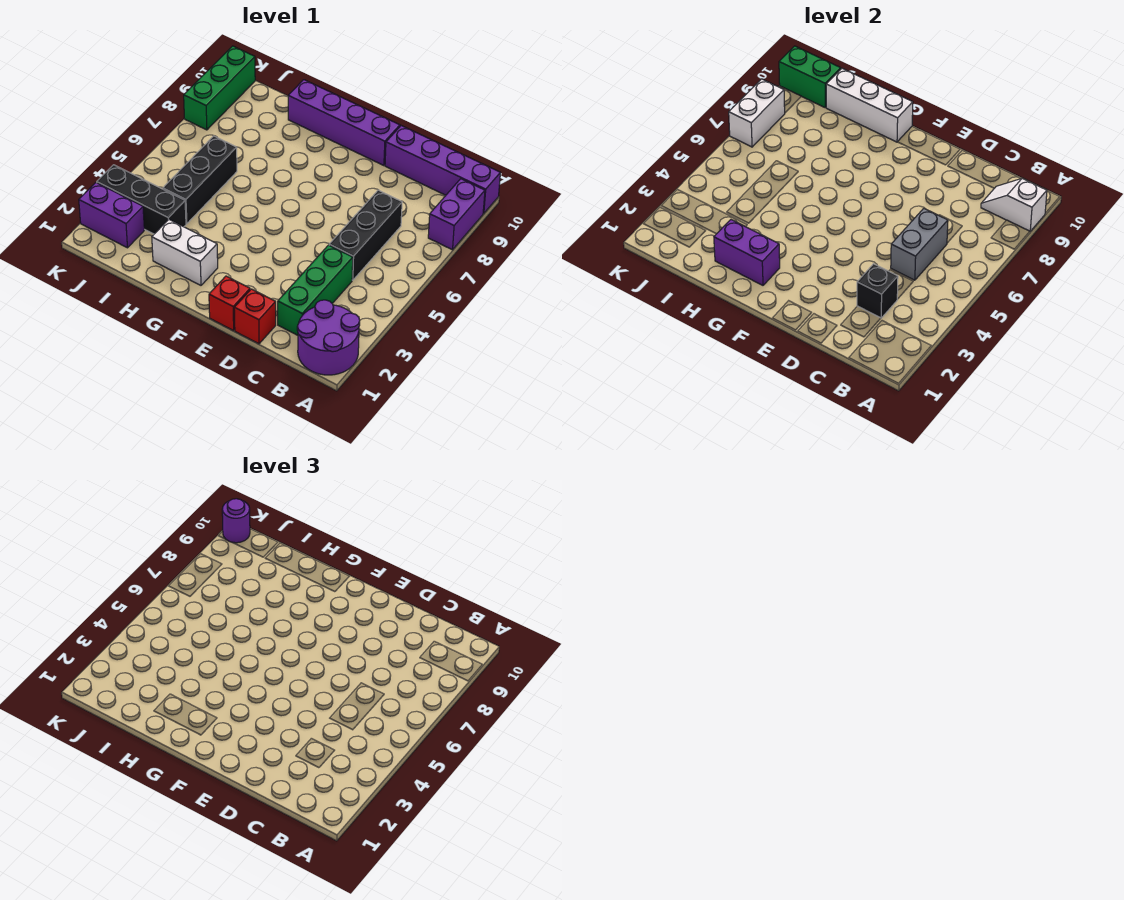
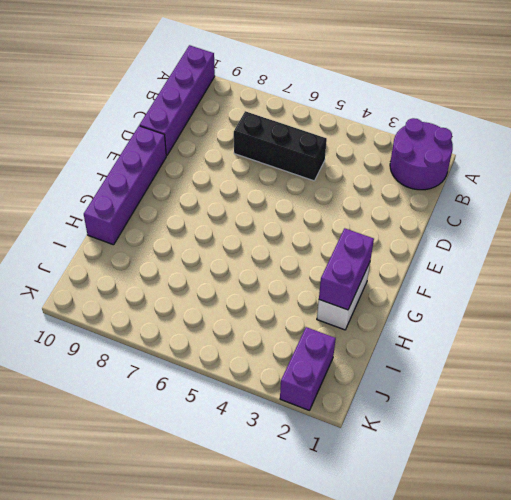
none -> purple brick A8:A9 level 1
none -> green brick C2:C4 level 1
none -> red brick D1 level 1

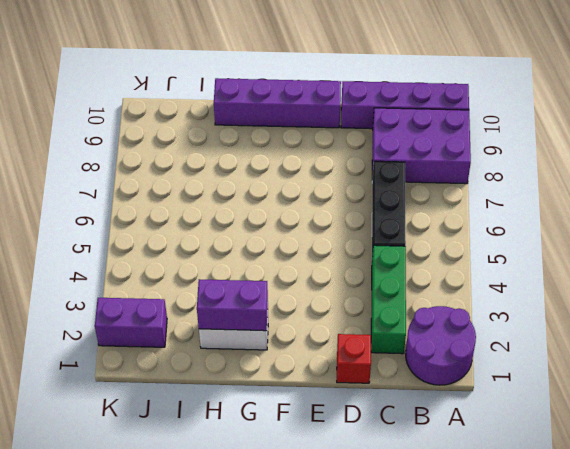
purple brick A8:C9 level 1 -> purple brick A8:A9 level 1
none -> red brick E1 level 1
none -> black brick I3:K3 level 1
none -> black brick I4:I6 level 1

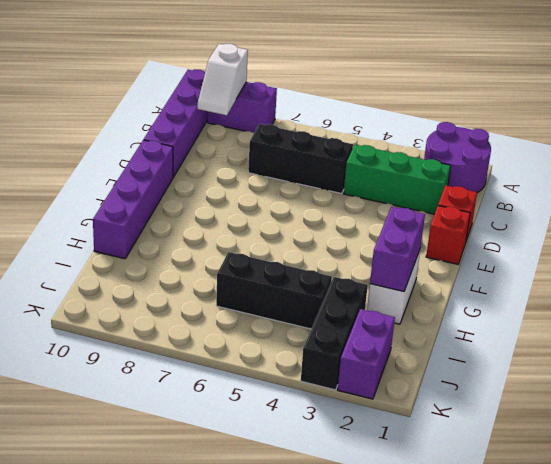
none -> green brick K8:K10 level 1
none -> black brick C3 level 2
none -> grey brick C5:C6 level 2

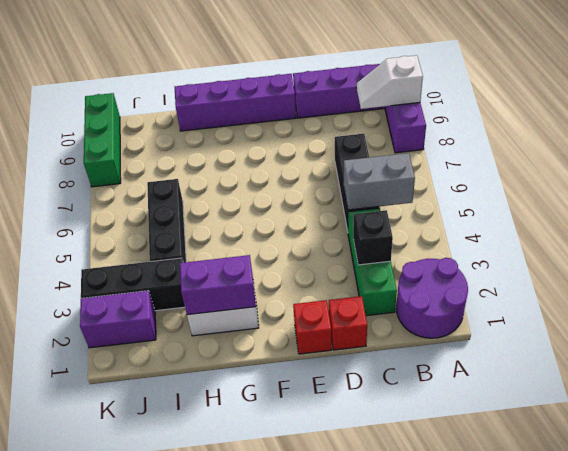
grey brick B5:C5 level 2 -> grey brick C5:C6 level 2
none -> white brick G10:I10 level 2
none -> green brick J10:K10 level 2
none -> white brick K7:K8 level 2

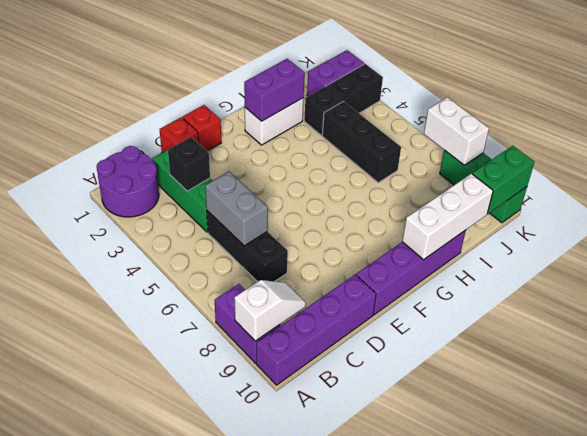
none -> purple round brick K10 level 3

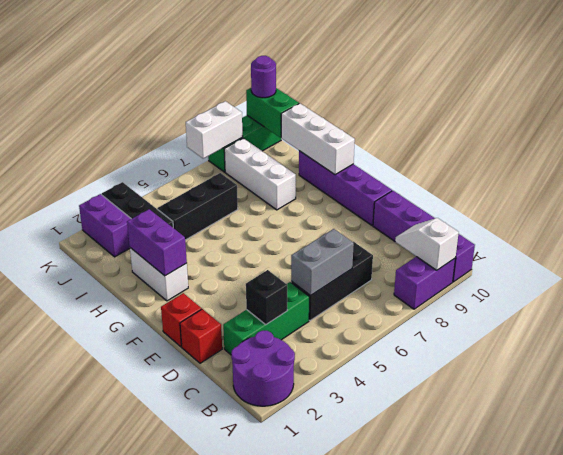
white brick H8:J8 level 1 -> none

